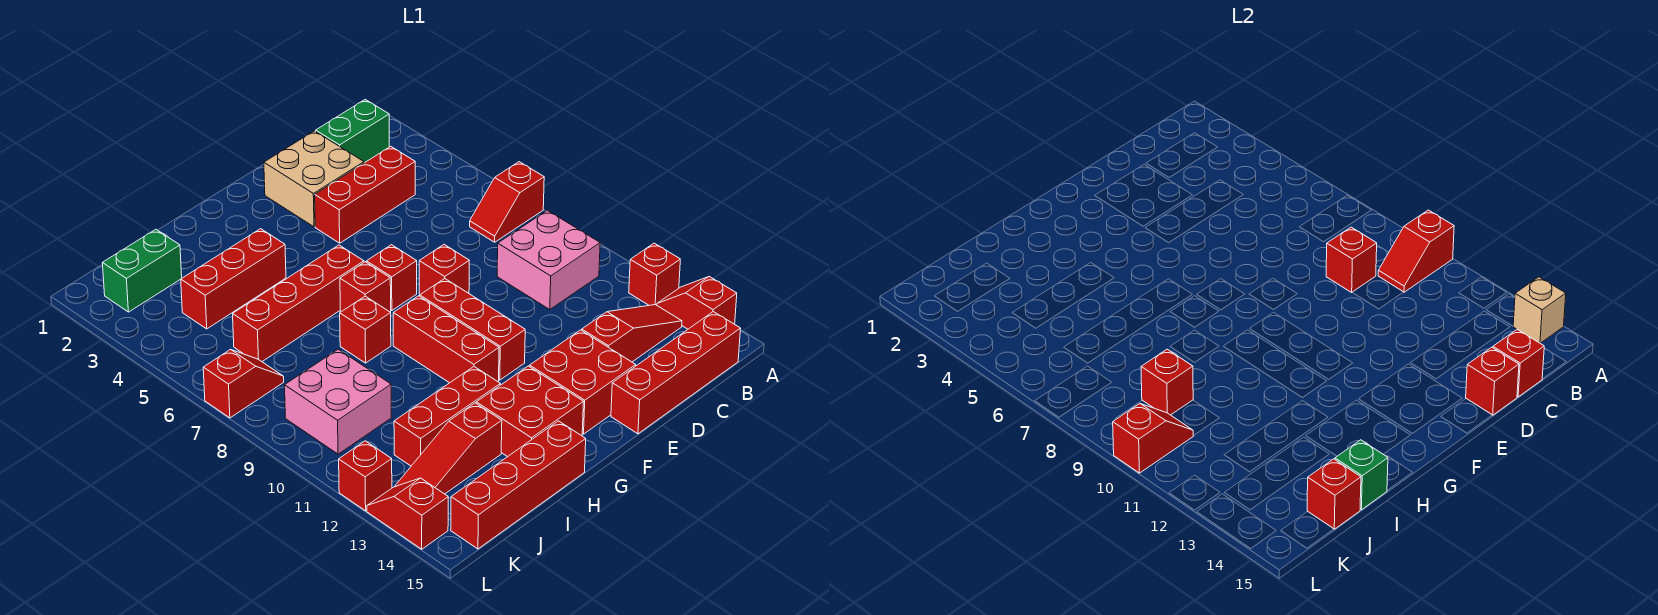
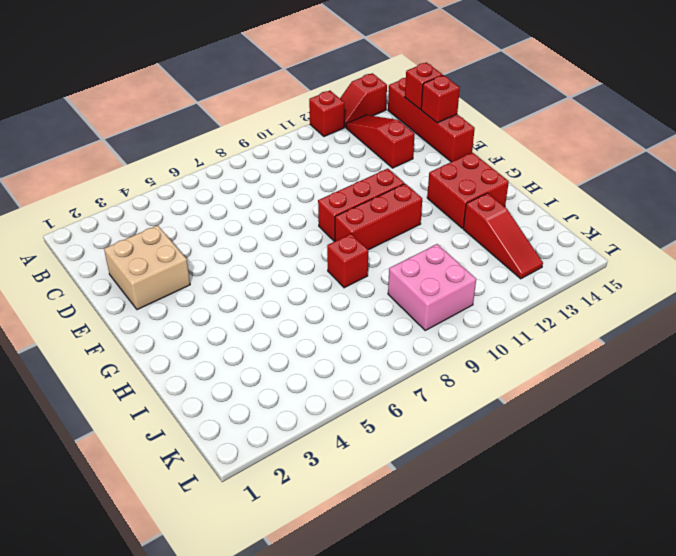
none -> red slope A7:B7 level 1 top A
none -> green brick B2:C2 level 1
none -> pink brick B9:C10 level 1
none -> red brick C4:E4 level 1

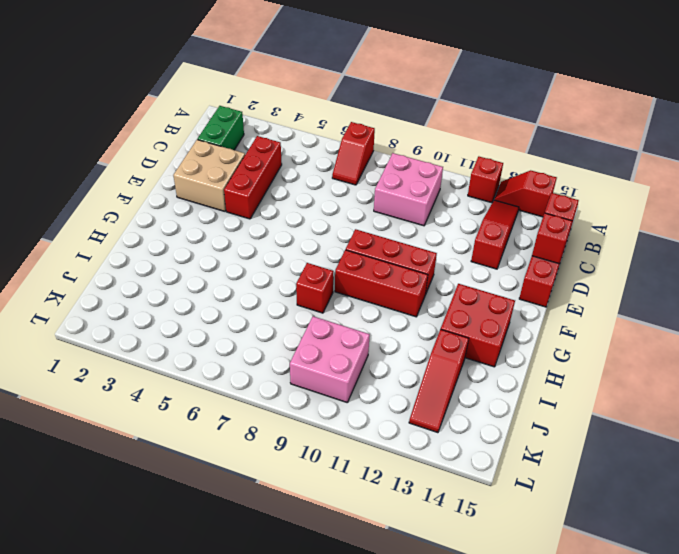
none -> red brick E8 level 1
none -> red brick E13:F14 level 1
none -> red brick F7 level 1
none -> red brick G6:J6 level 1

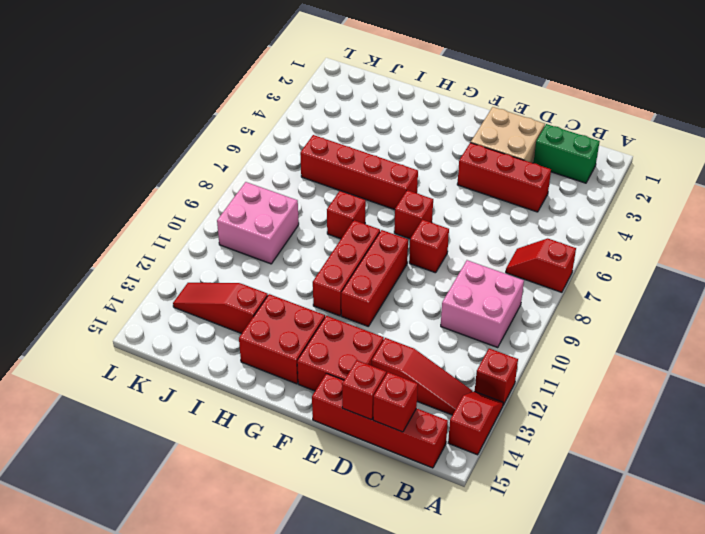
none -> red brick G7 level 1
none -> red brick H4:J4 level 1
none -> red brick H12:J12 level 1
none -> red brick H15:K15 level 1

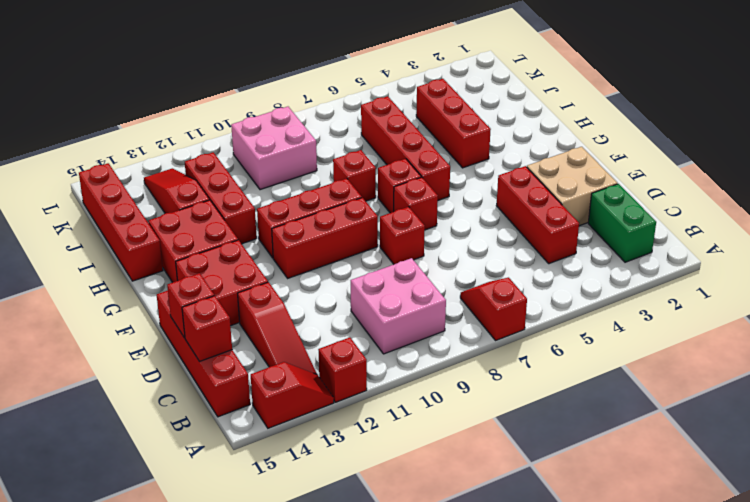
none -> green brick J2:K2 level 1
none -> red slope K7:L7 level 1 top L
none -> red brick L12 level 1
none -> red slope L13:L14 level 1 top 14

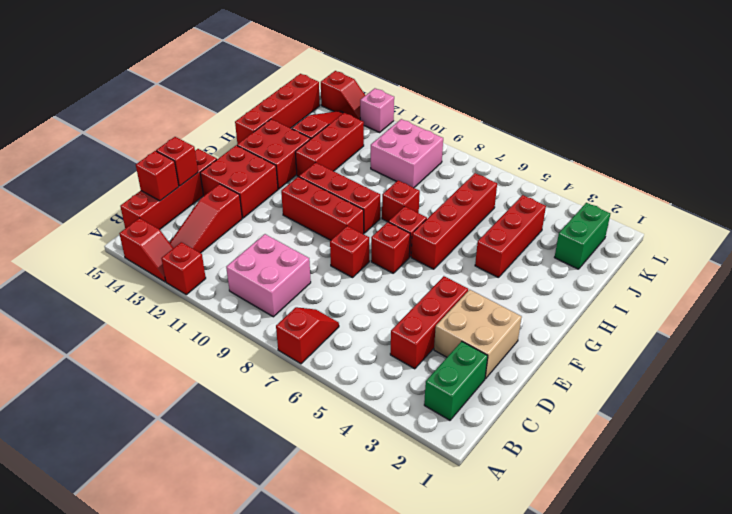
pink brick L12 level 1 -> red brick L12 level 1
none -> red slope K7:L7 level 1 top L
none -> red slope A10:B10 level 2 top A
none -> tan brick A14 level 2
none -> red brick C9 level 2

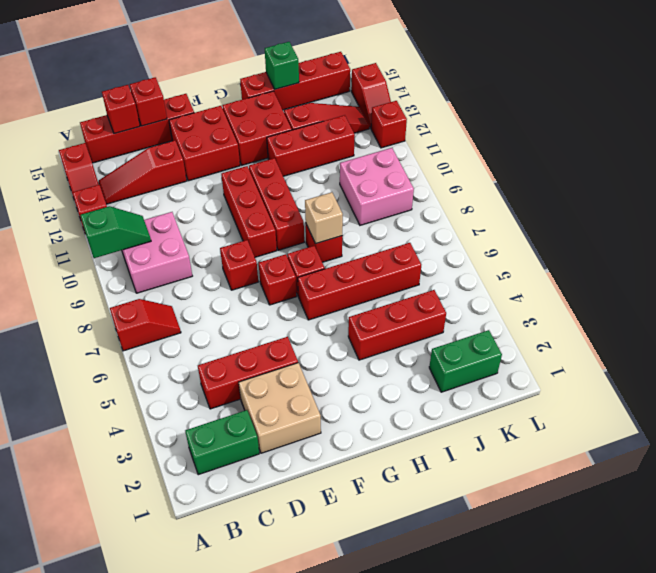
green slope A10:B10 level 2 top A -> red slope A10:B10 level 2 top A
tan brick H8 level 2 -> tan brick A14 level 2
none -> red slope K7:L7 level 1 top L
none -> red brick C9 level 2
none -> red brick J9 level 2
none -> red brick J15 level 2

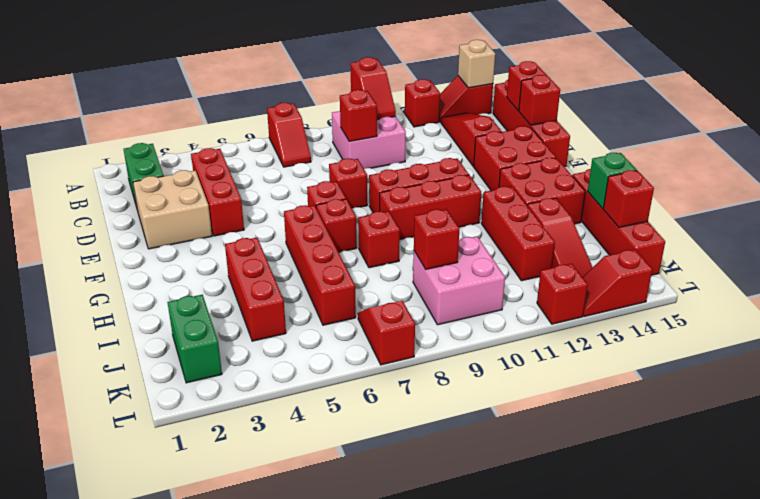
none -> red slope K10:L10 level 2 top L

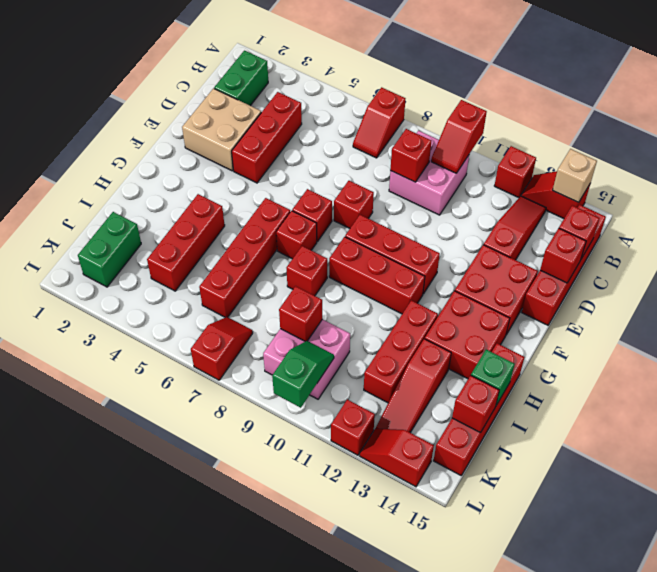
green slope K10:L10 level 2 top L -> red slope K10:L10 level 2 top L

